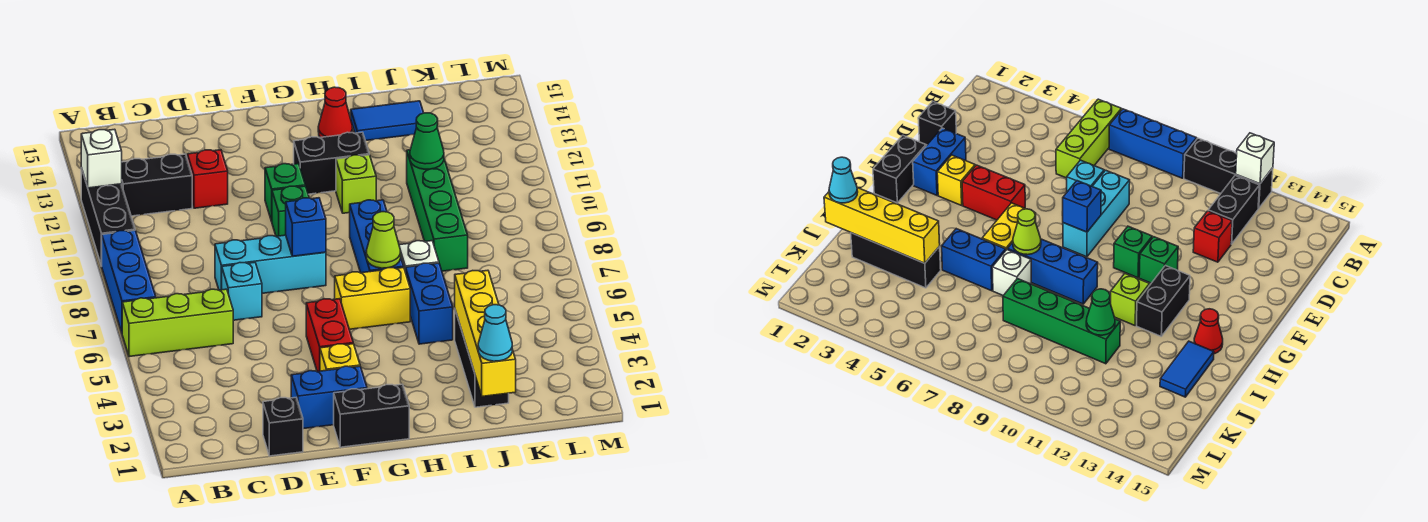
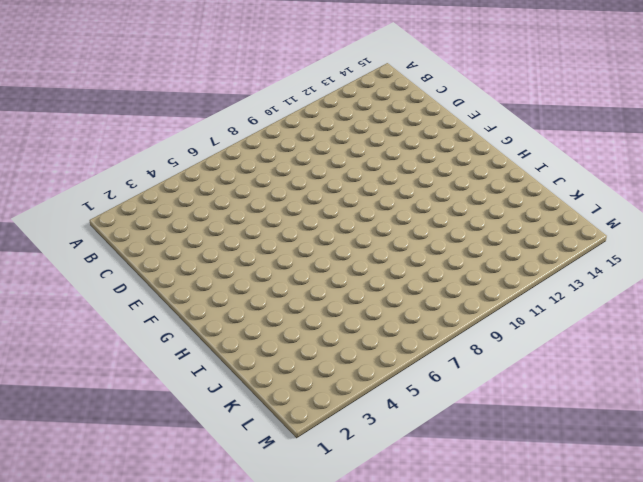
none -> lime brick A6:C6 level 1
none -> blue brick A7:A9 level 1
none -> black brick A10:A12 level 1
none -> black brick B12:C12 level 1

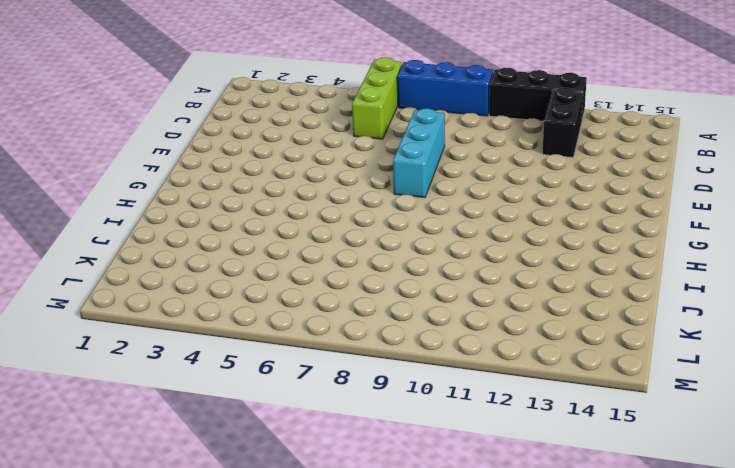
none -> black brick D1 level 1
none -> cyan brick D7 level 1
none -> red brick D12 level 1
none -> blue brick E2:F2 level 1

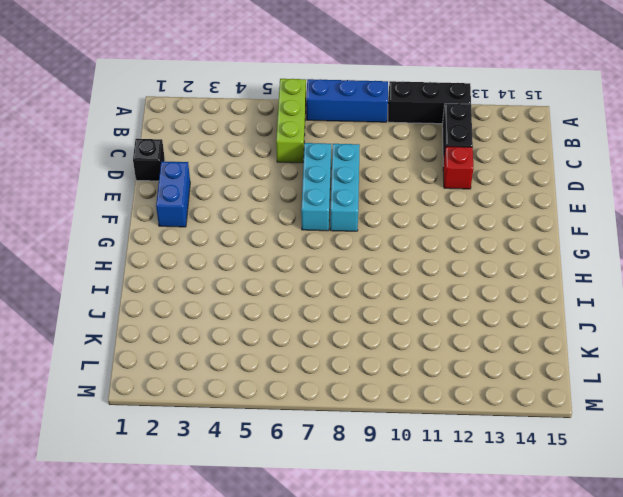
cyan brick D7:F7 level 1 -> cyan brick D7 level 1
none -> black brick F1:G1 level 1
none -> yellow brick F3 level 1
none -> red brick F4:F5 level 1
none -> green brick F10 level 1

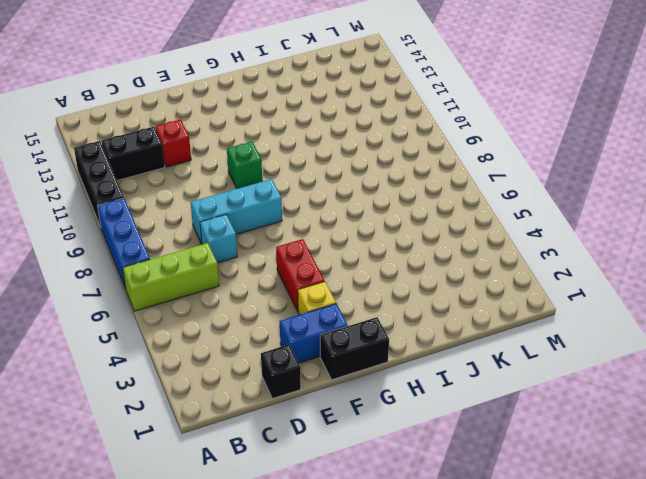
none -> green brick F11 level 1
none -> yellow brick G6:H6 level 1
none -> black brick G12:H12 level 1
none -> blue brick H7:H9 level 1

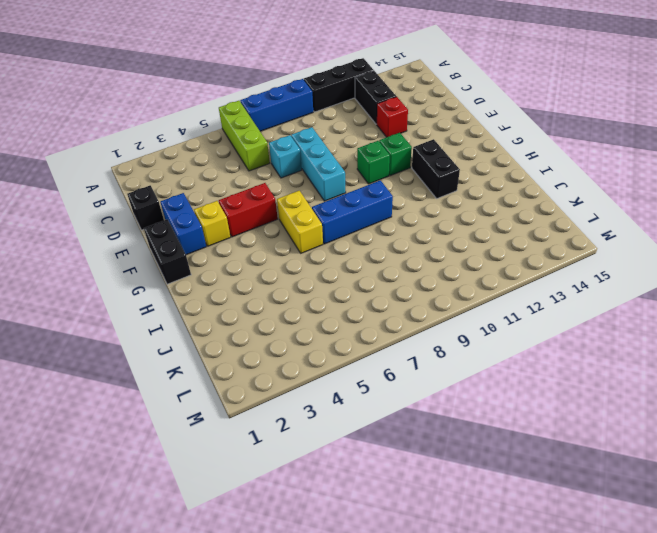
none -> lime brick H11 level 1
none -> red cone H14 level 1
none -> blue brick I5:I6 level 1
none -> white brick I7 level 1

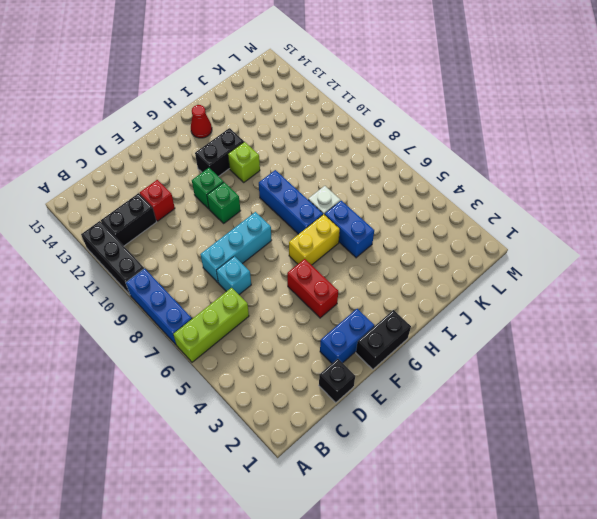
none -> yellow brick F3 level 1
none -> blue tile I14:J14 level 1
none -> black brick J2:J4 level 1
none -> green brick J8:J11 level 1

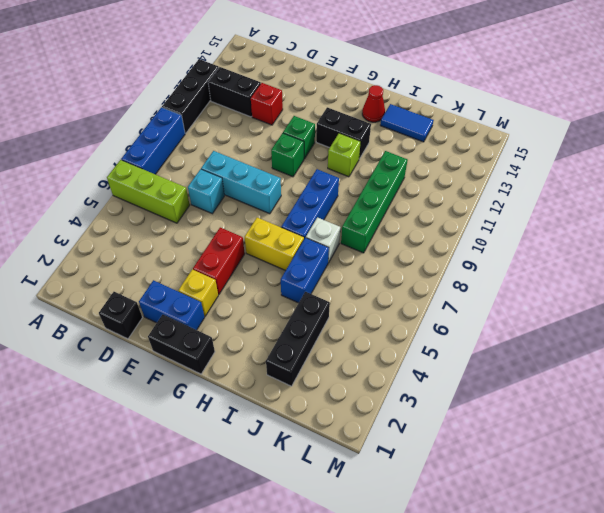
none -> white brick A12 level 2
none -> blue brick F8 level 2
none -> lime cone H7 level 2
none -> yellow brick J1:J4 level 2

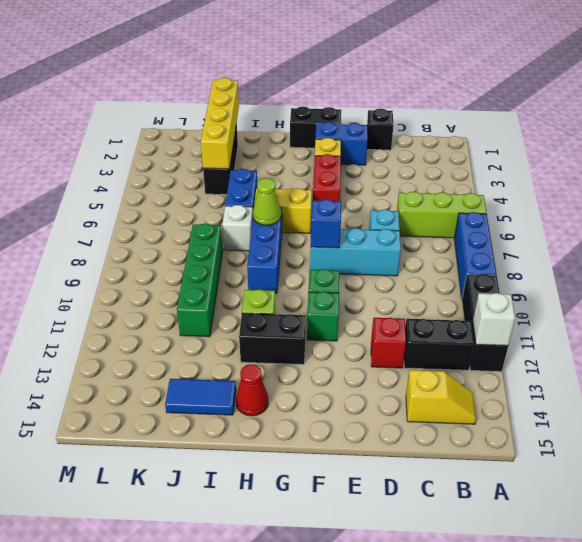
yellow slope B14:C14 level 1 top C -> none
none -> green cone J11 level 2
none -> cyan cone J1 level 3

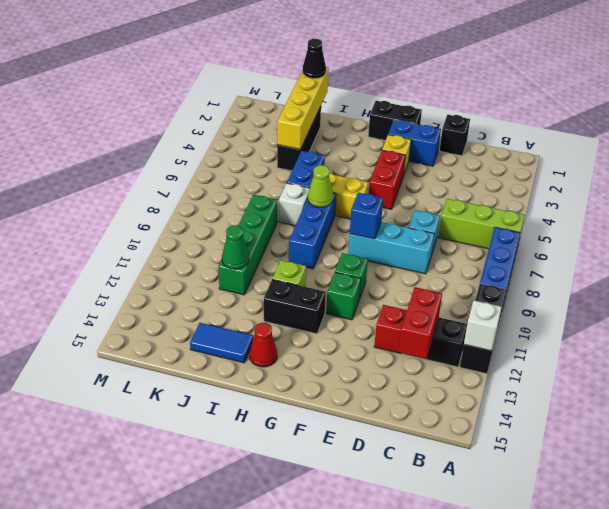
red brick C12:C13 level 2 -> none
black cone J1 level 3 -> cyan cone J1 level 3

